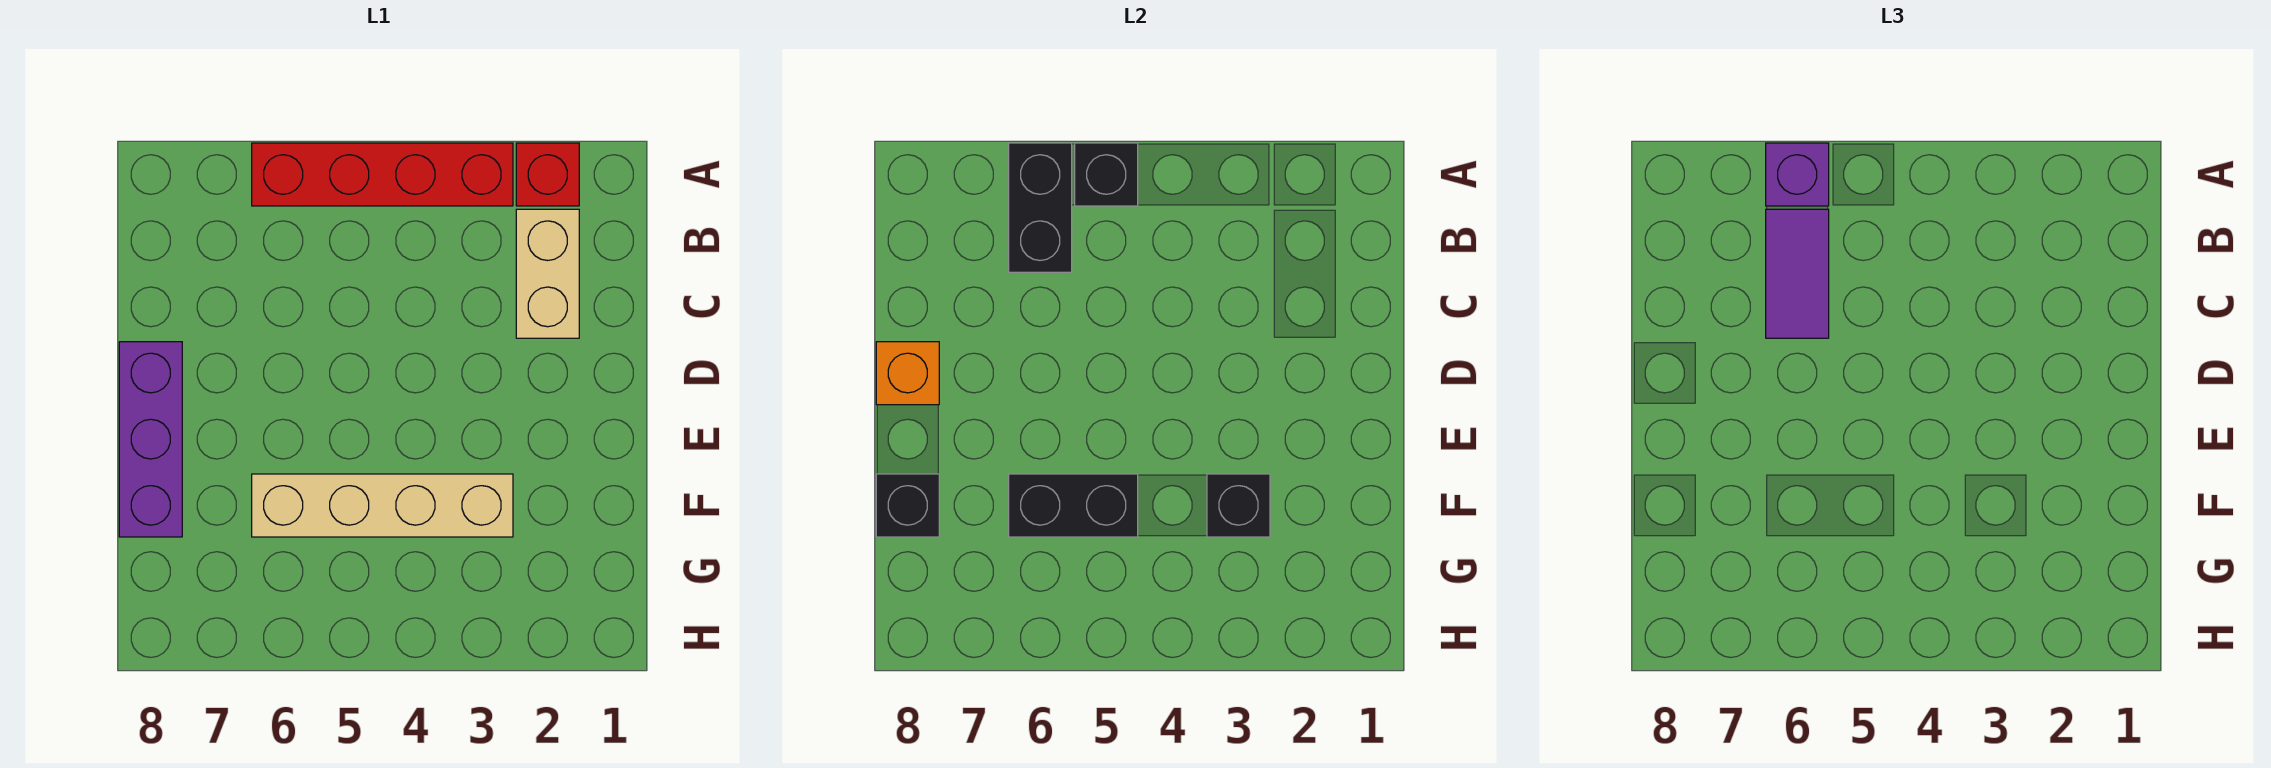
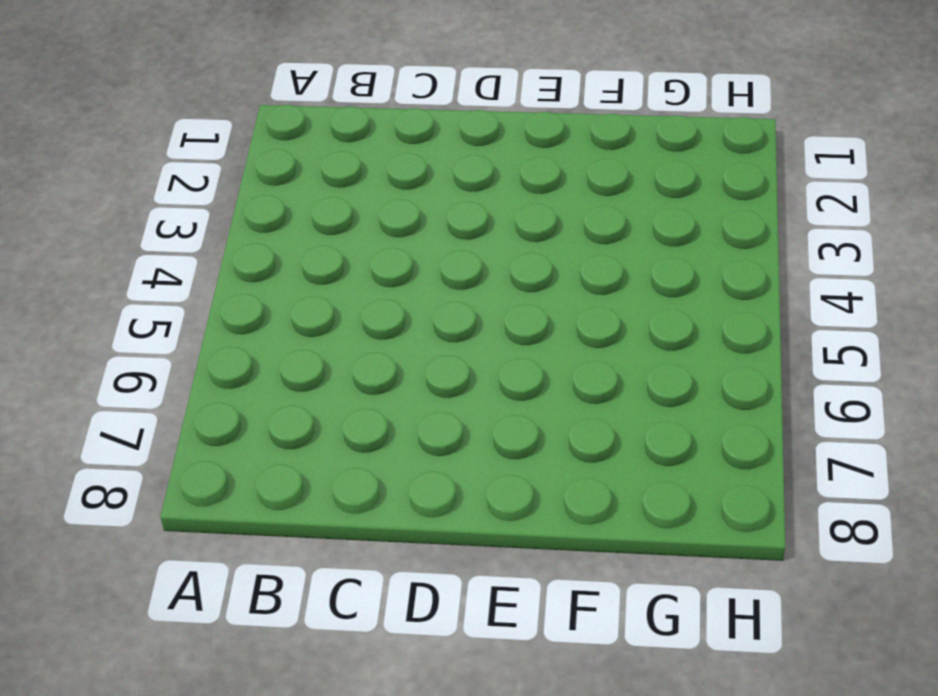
none -> red brick A2 level 1
none -> red brick A3:A6 level 1
none -> tan brick B2:C2 level 1

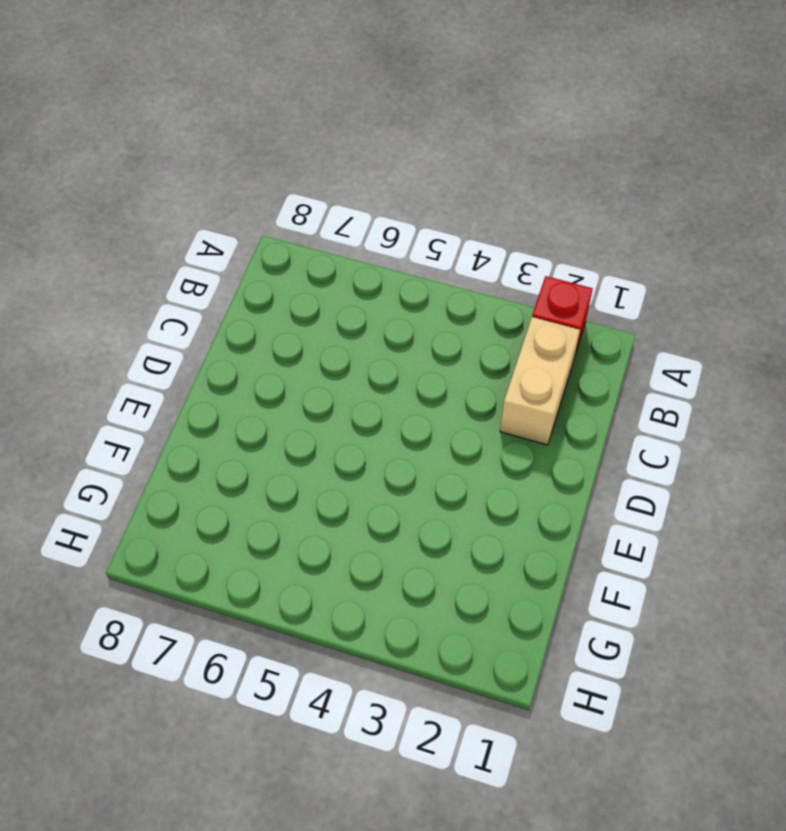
none -> red brick A3:A6 level 1
none -> purple brick D8:F8 level 1
none -> tan brick F3:F6 level 1

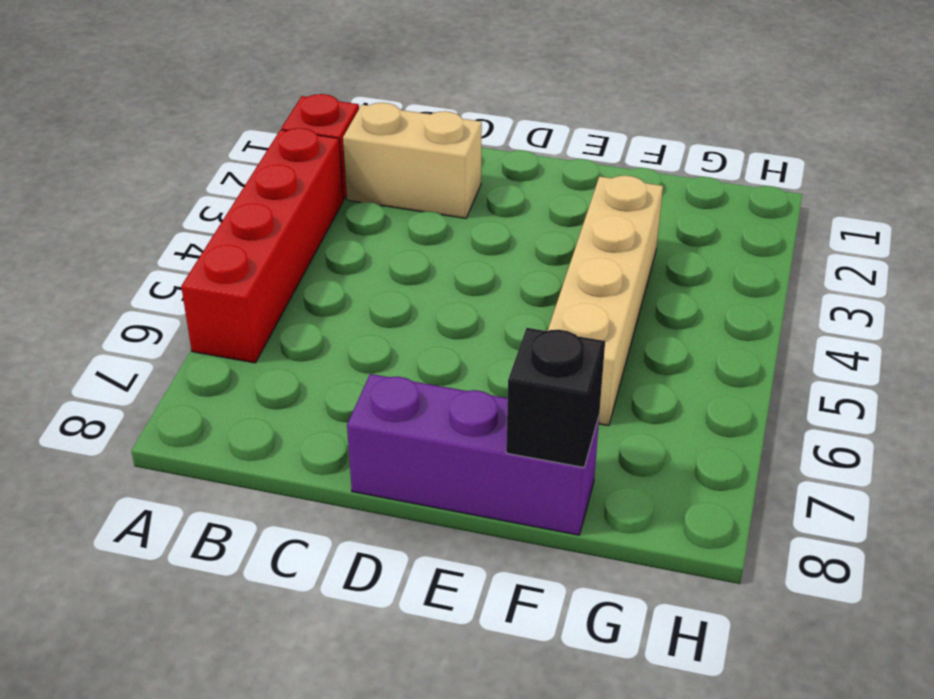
none -> black brick A5 level 2
none -> black brick A6:B6 level 2
none -> orange brick D8 level 2

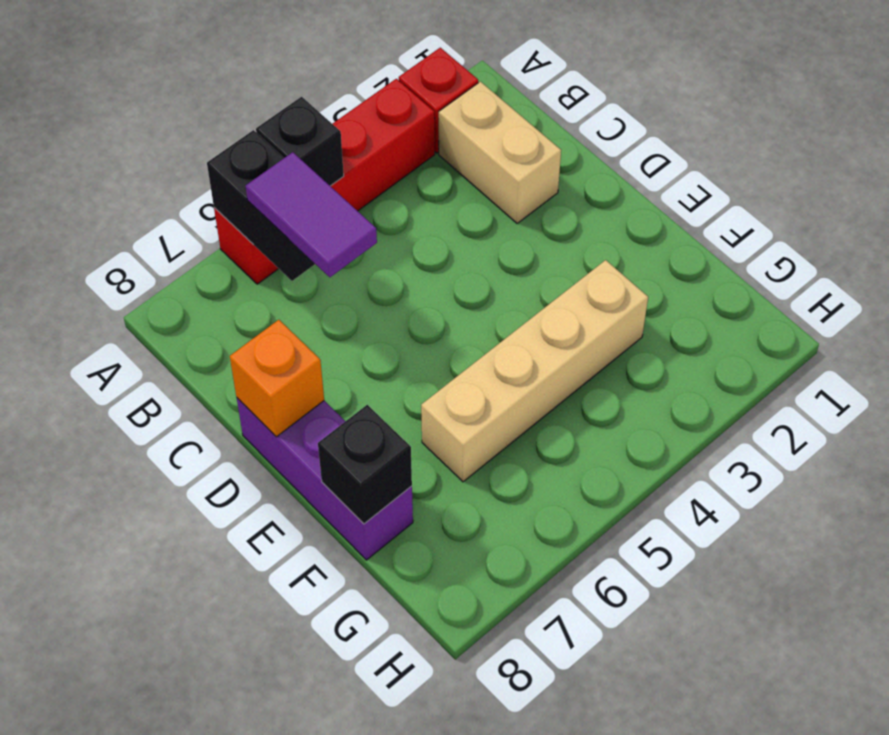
none -> black brick F3 level 2
none -> black brick F5:F6 level 2
none -> purple brick A6 level 3

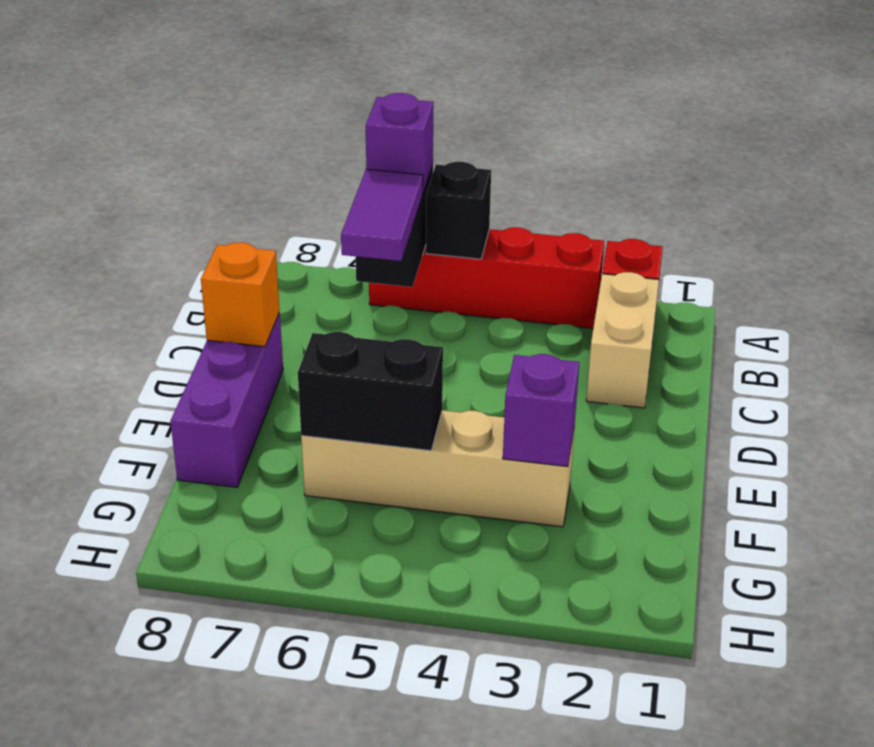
purple brick F3 level 2 -> black brick F3 level 2
none -> black brick F8 level 2

